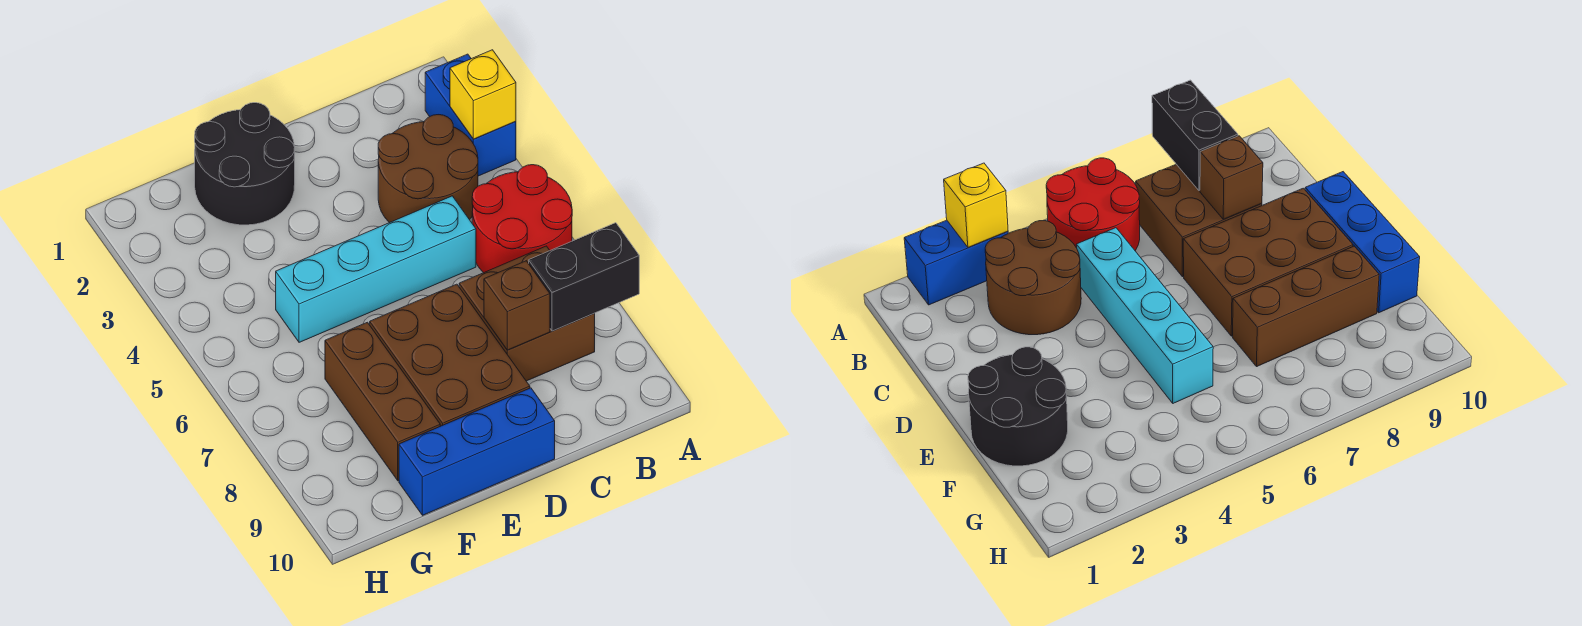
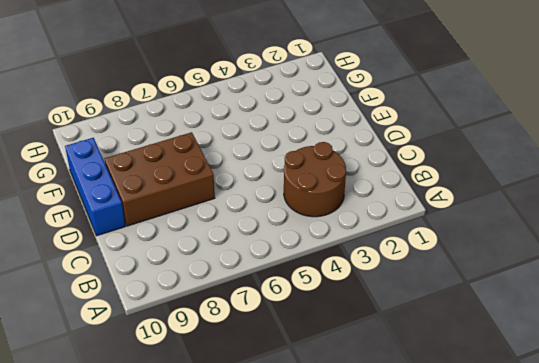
none -> blue brick A2:A3 level 1
none -> red round brick A5:B6 level 1
none -> brown brick B7:C8 level 1

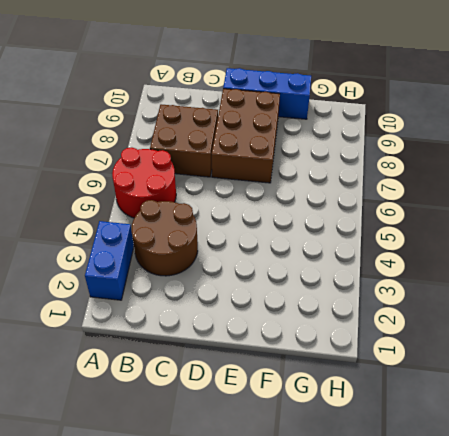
none -> cyan brick C5:F5 level 1
none -> black round brick E1:F2 level 1
none -> brown brick F7:F9 level 1

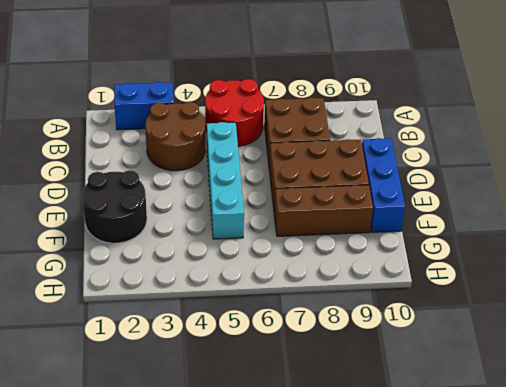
none -> yellow brick A3 level 2
none -> black brick A8:B8 level 2
none -> brown brick C8 level 2

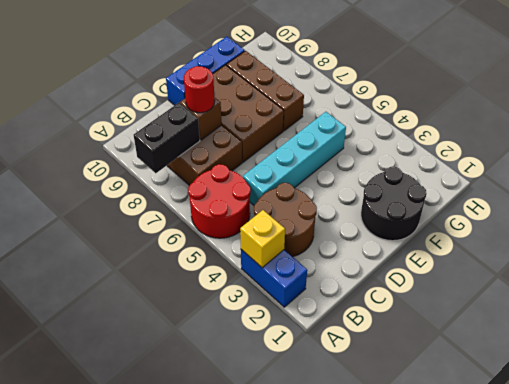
red round brick C8 level 3 -> none

